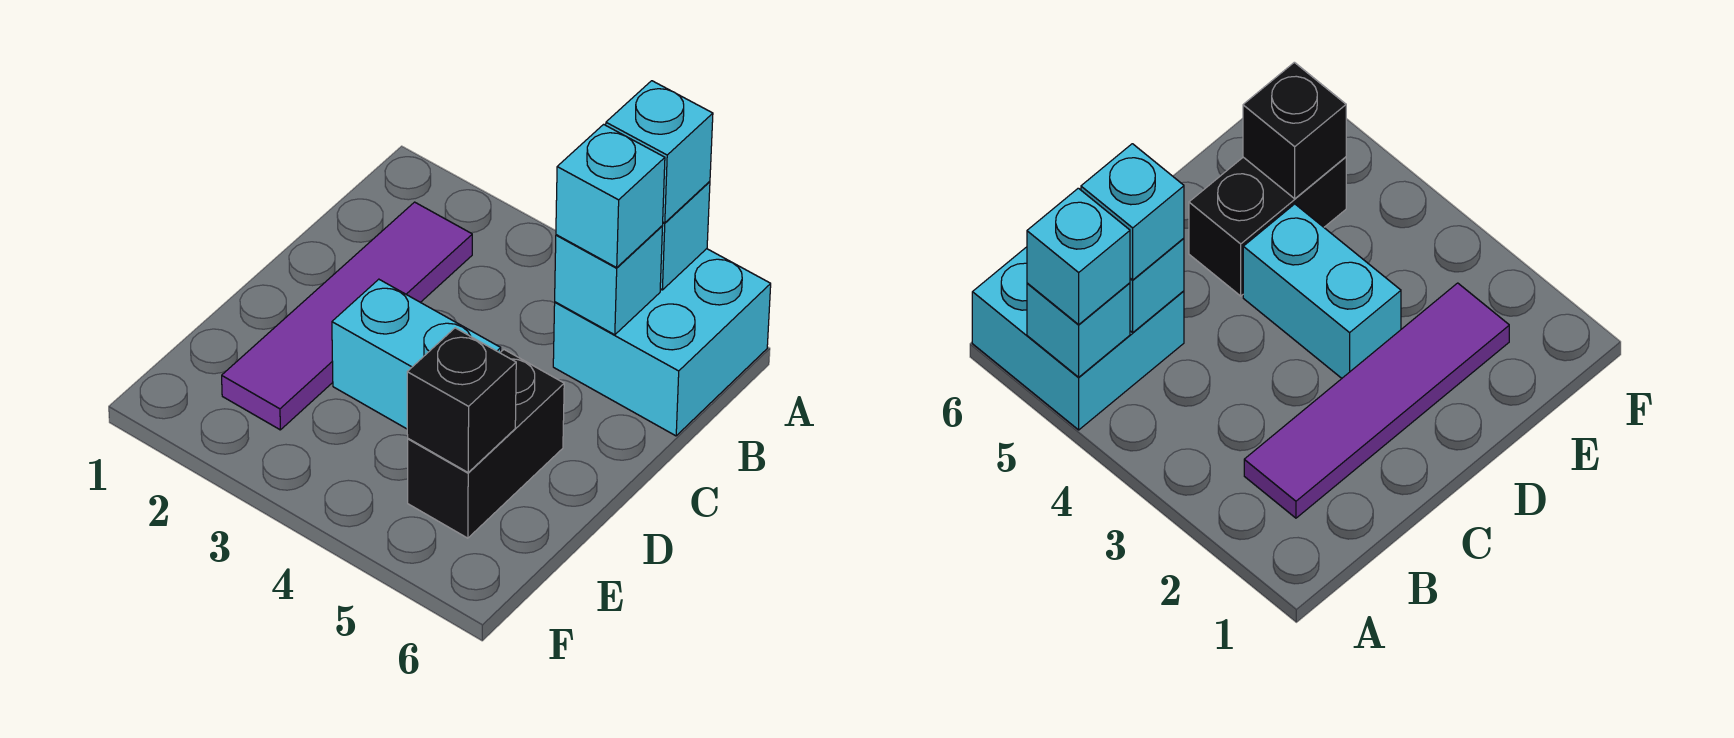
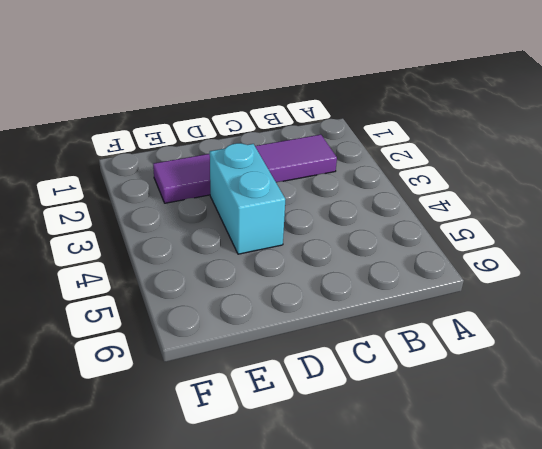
none -> cyan brick A5:B6 level 1
none -> black brick D5:E5 level 1

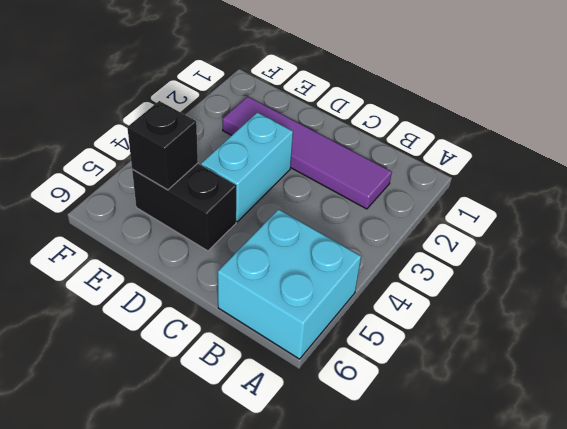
none -> cyan brick A5 level 2
none -> cyan brick B5 level 2

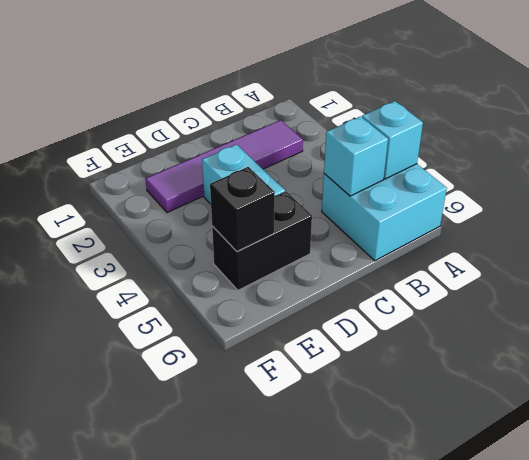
none -> cyan brick A5 level 3
none -> cyan brick B5 level 3

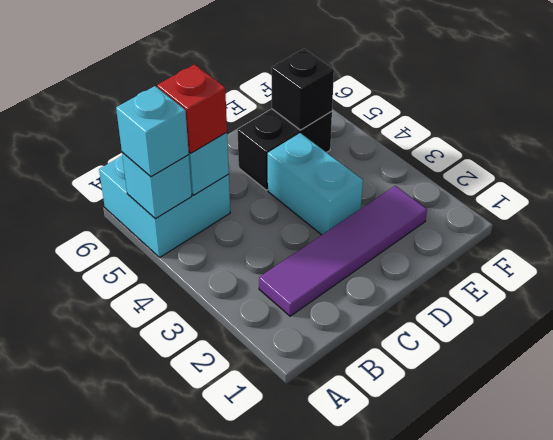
red brick B5 level 3 -> cyan brick B5 level 3

